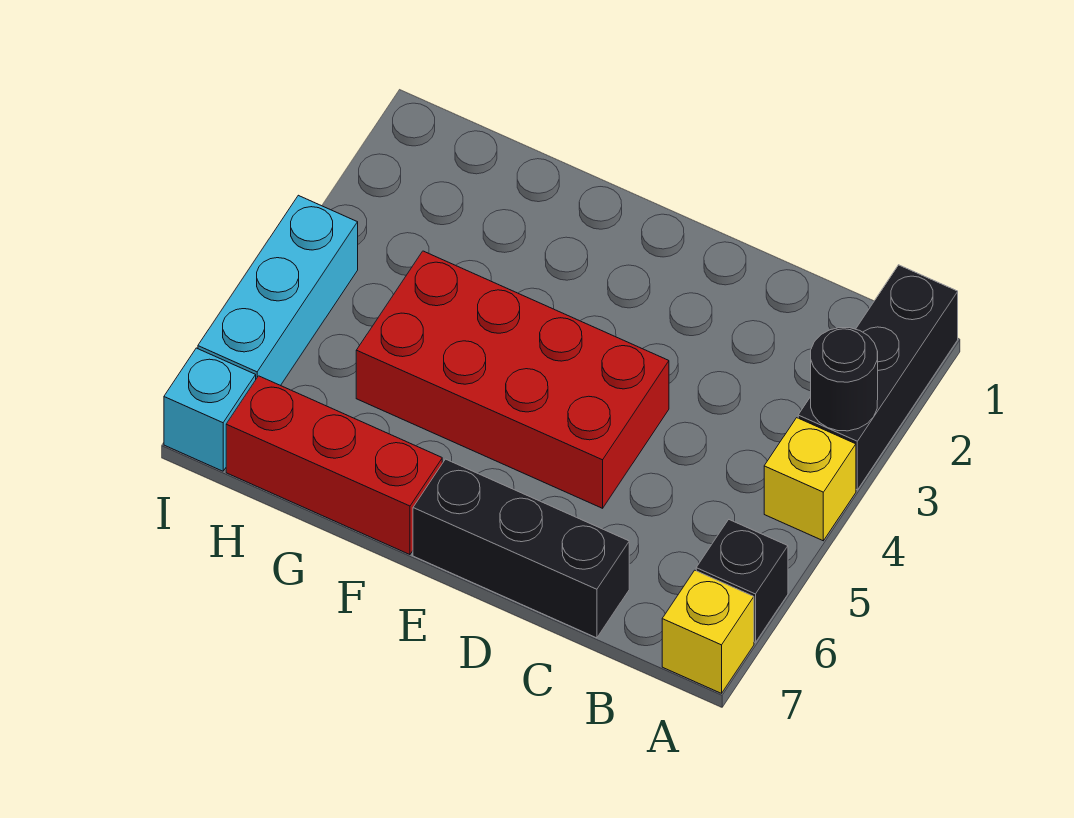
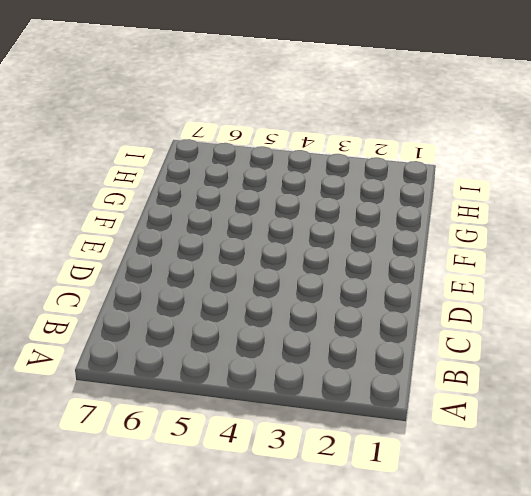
none -> black brick A1:A3 level 1
none -> yellow brick A4 level 1

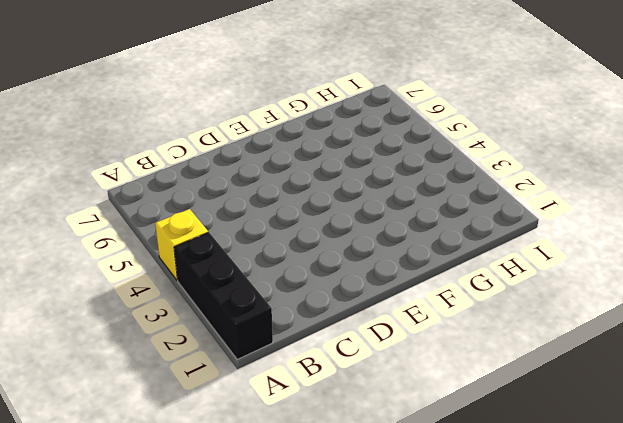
none -> black brick A6 level 1
none -> yellow brick A7 level 1

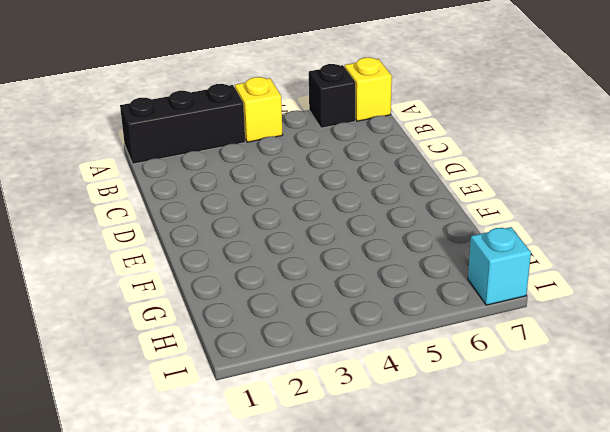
none -> black brick C7:E7 level 1
none -> red brick D4:G5 level 1

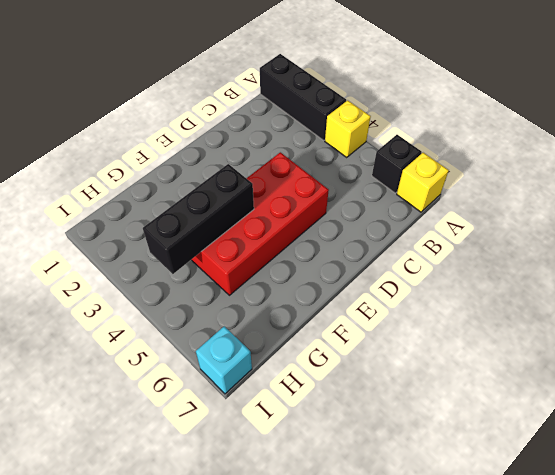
black brick F4:H4 level 2 -> black brick C7:E7 level 1
none -> red brick F7:H7 level 1
none -> cyan brick I4:I6 level 1

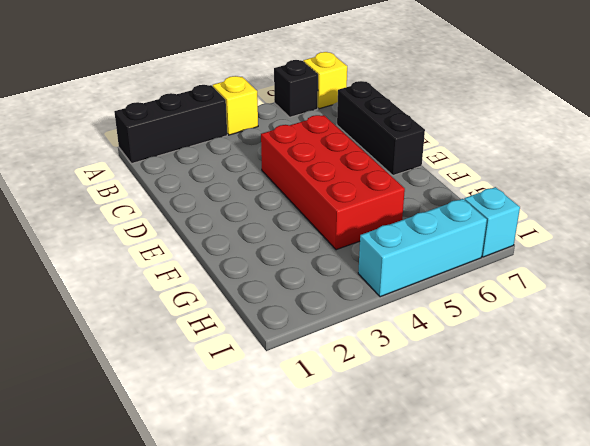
none -> red brick F7:H7 level 1
none -> black round brick A3 level 2

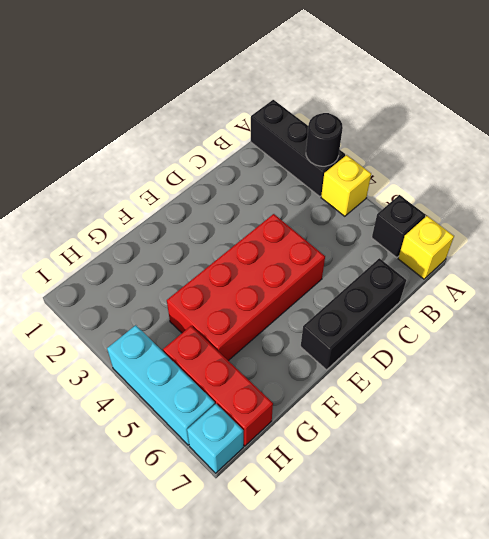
red brick H5:H7 level 1 -> red brick F7:H7 level 1

